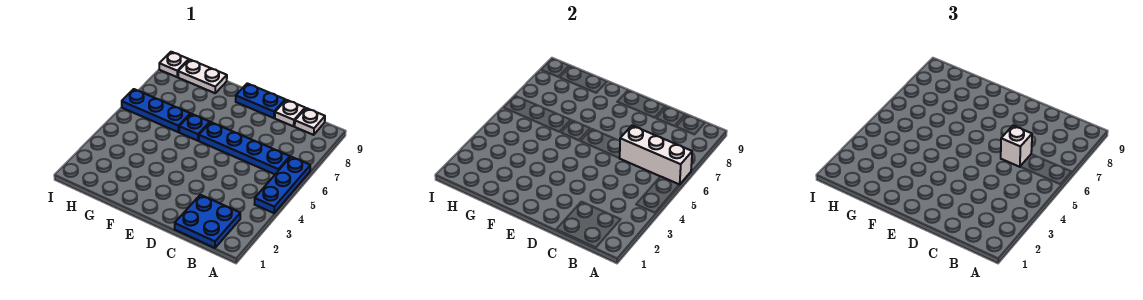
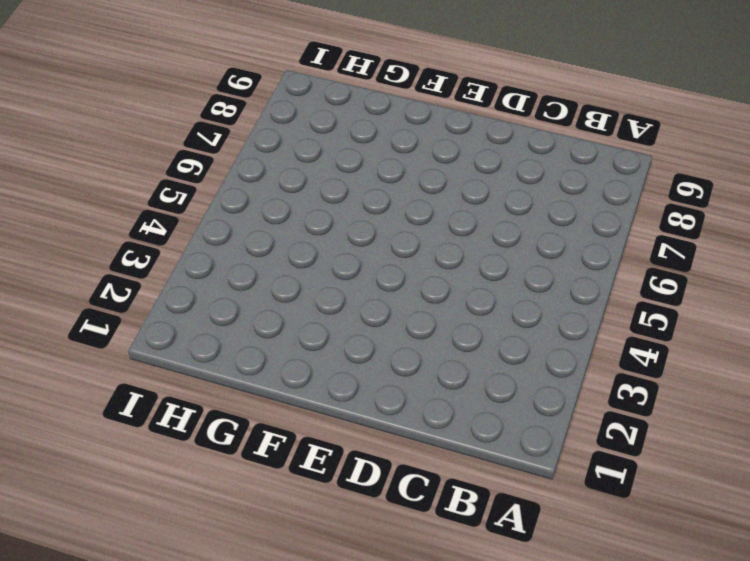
none -> blue plate A4:A6 level 1
none -> blue plate B1:C2 level 1
none -> blue plate B6:E6 level 1

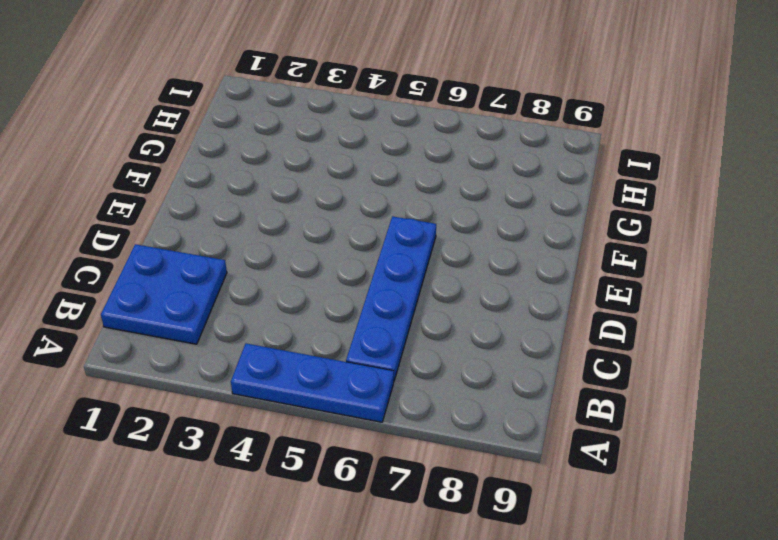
none -> white plate B9 level 1
none -> white plate C9 level 1
none -> blue plate D9:E9 level 1

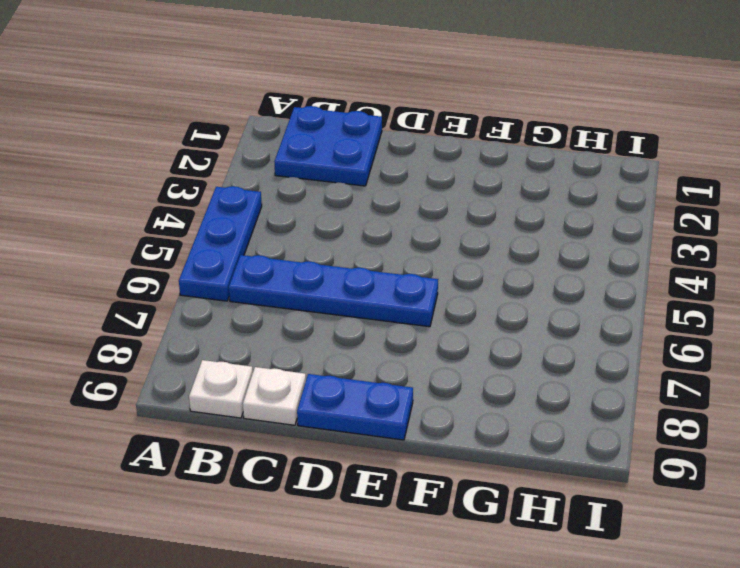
none -> blue plate F6 level 1
none -> blue plate G6:I6 level 1
none -> white plate G9:H9 level 1

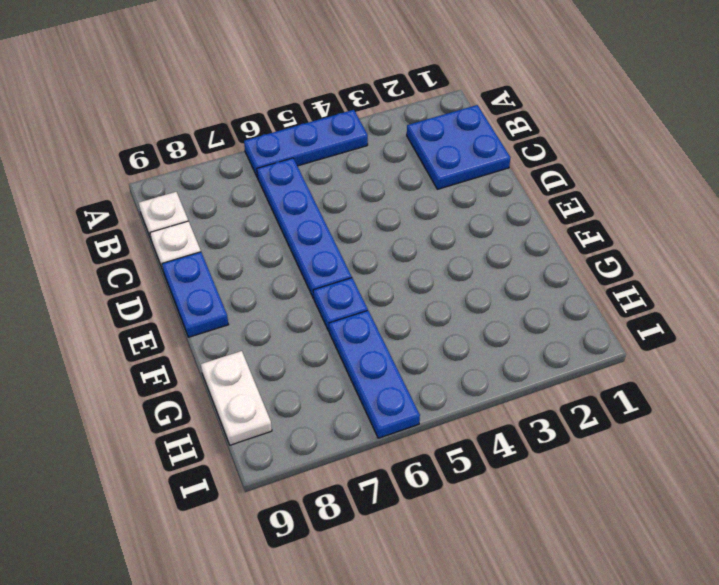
none -> white plate I9 level 1
none -> white brick A6:C6 level 2
none -> white brick C6 level 3

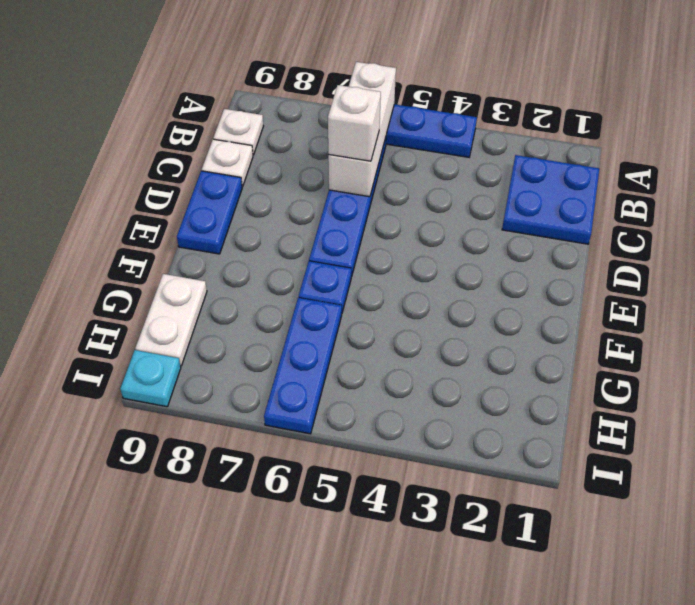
cyan plate I9 level 1 -> white plate I9 level 1

